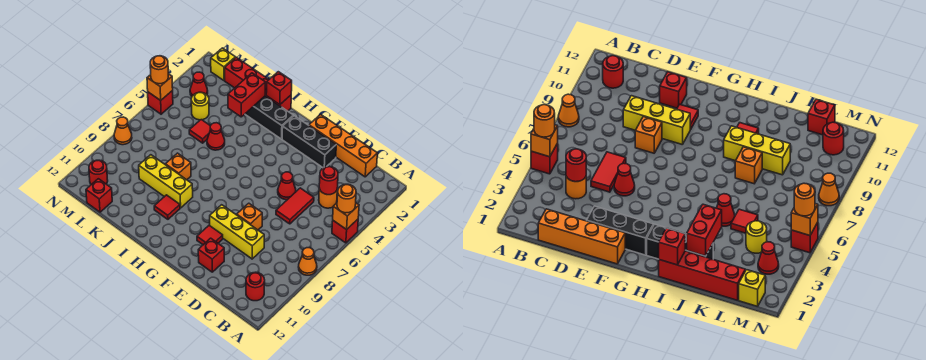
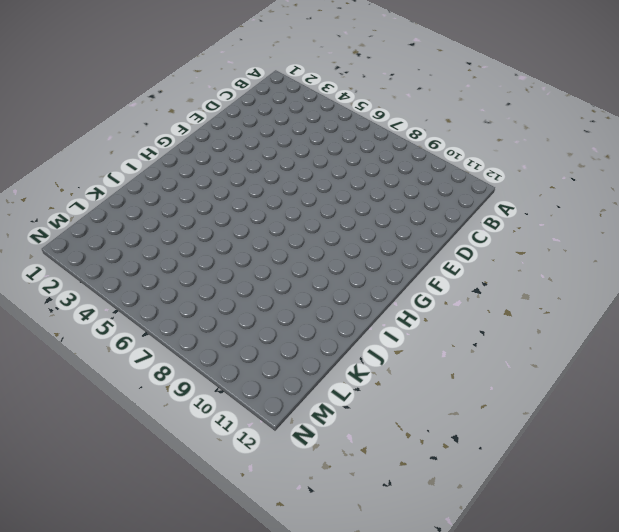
none -> red brick A5 level 1
none -> orange cone A8 level 1
none -> red round brick B11 level 1
none -> orange brick C1:F1 level 1

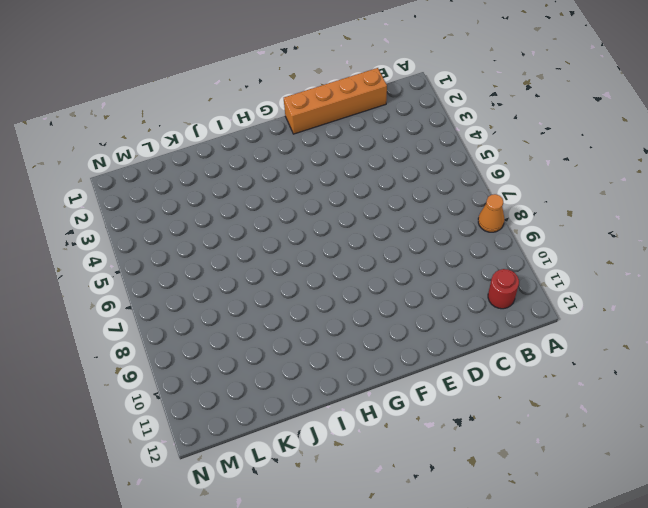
none -> red brick A5 level 1
none -> orange round brick C4 level 1
none -> red tile D5:D6 level 1
none -> yellow brick D9:F9 level 1

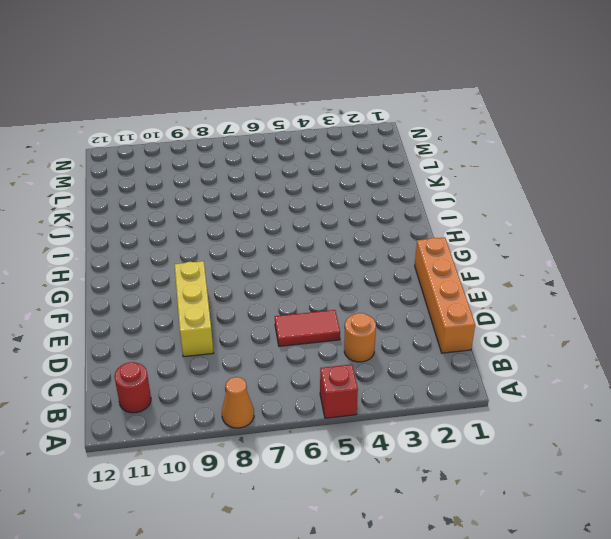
none -> black brick E2:G2 level 1
none -> red cone E5 level 1
none -> orange brick E8 level 1
none -> red brick E11 level 1

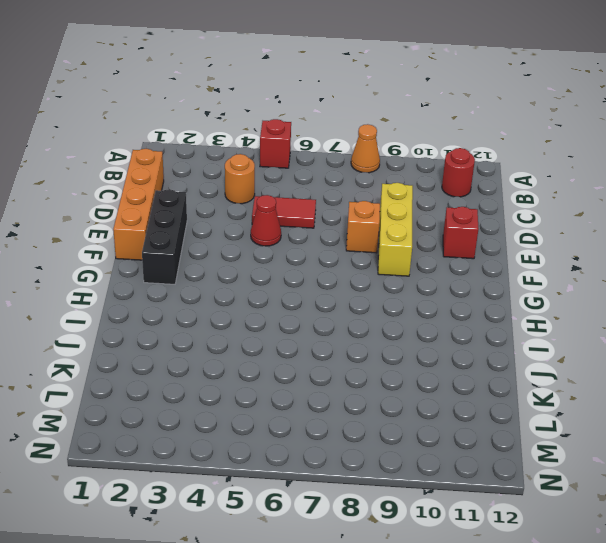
none -> red tile F10 level 1
none -> black brick H2:J2 level 1
none -> red brick I1:L1 level 1
none -> yellow brick I9:K9 level 1

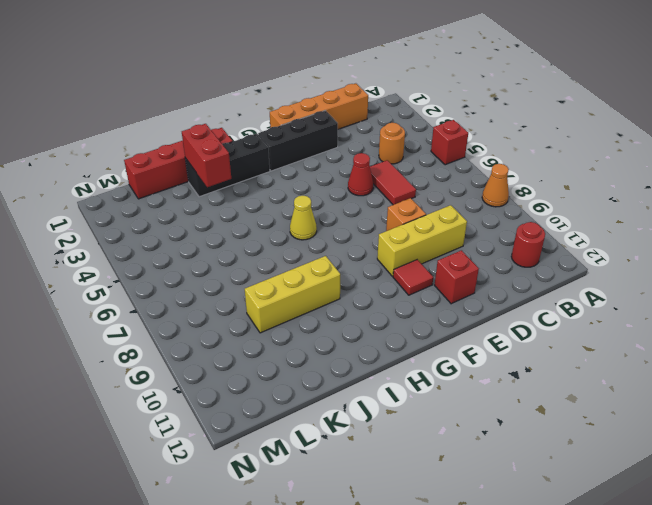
yellow cone H6 level 1 -> none
none -> red tile I10 level 1
none -> red cone J5 level 1
none -> orange brick J8 level 1
none -> red tile K5 level 1

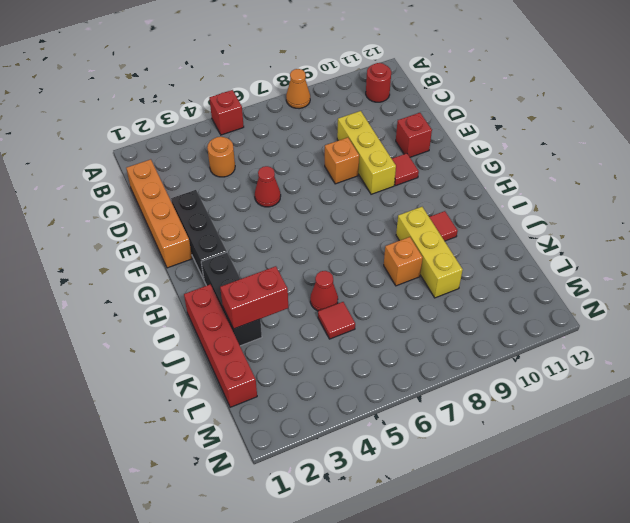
none -> red tile D5:D6 level 1
none -> yellow round brick L4 level 1
none -> red brick L12 level 1
none -> yellow brick M1 level 1

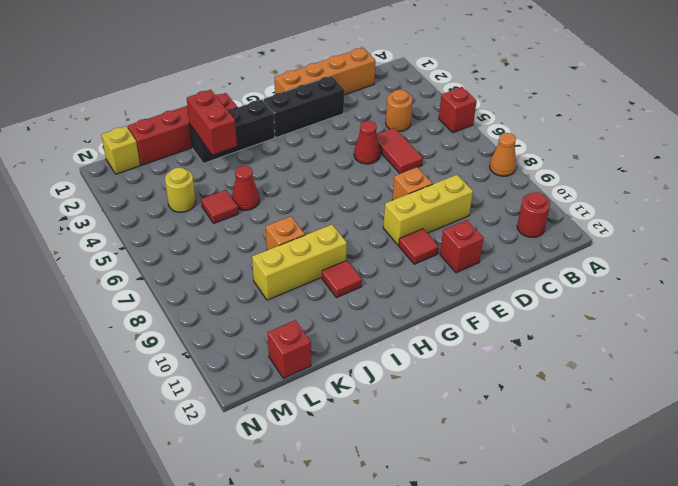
none -> red cone M3 level 1
none -> red round brick M11 level 1
none -> red brick N5 level 1
none -> orange cone N8 level 1

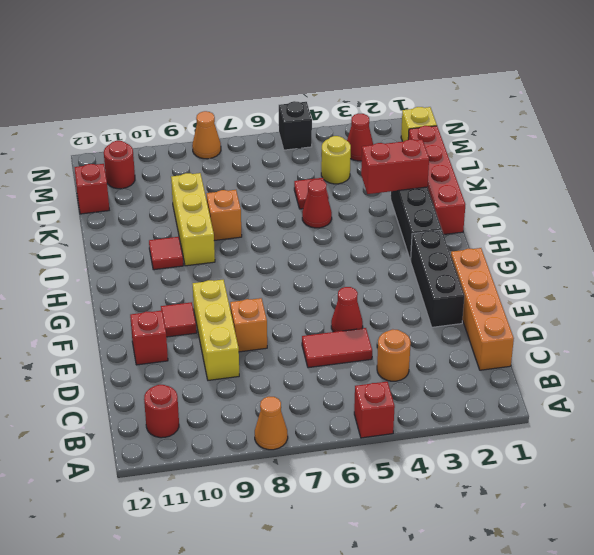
black brick N5 level 1 -> red brick N5 level 1
none -> orange brick A5 level 2
none -> red round brick C4 level 2
none -> red brick I1 level 2
none -> orange brick N5 level 2

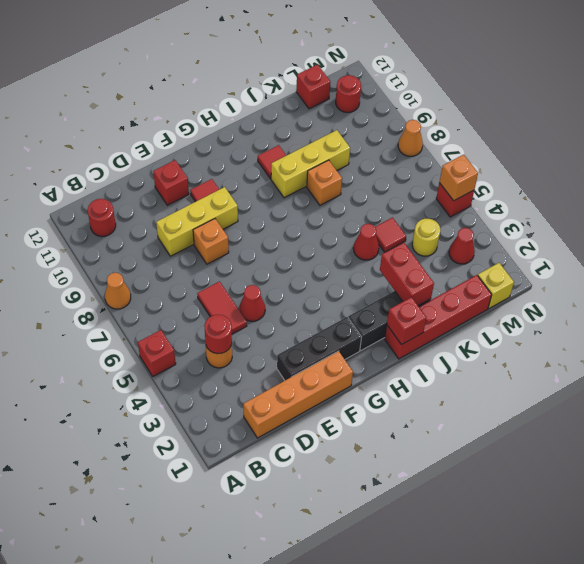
none -> orange brick A5 level 2
none -> orange round brick A5 level 3
none -> orange round brick N5 level 3

